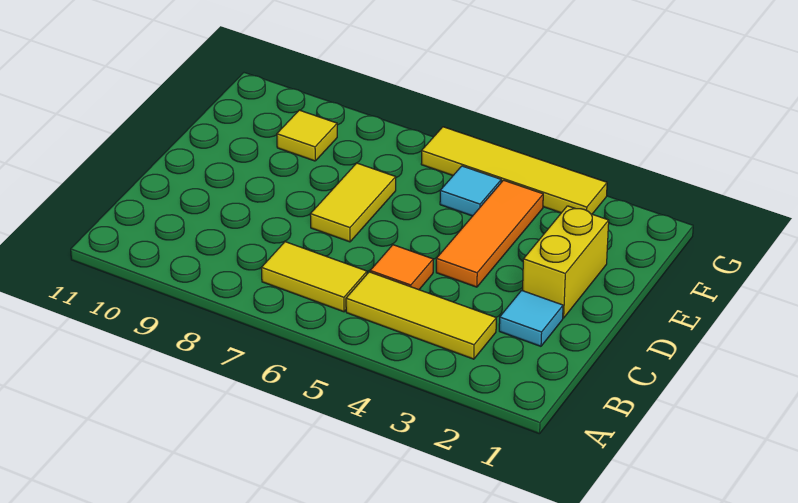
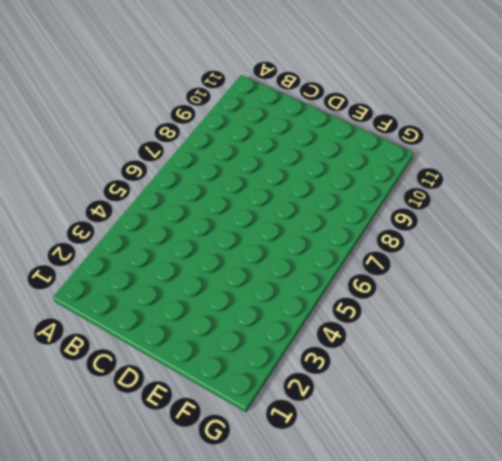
none -> yellow tile B3:B5 level 1
none -> yellow tile B6:B7 level 1

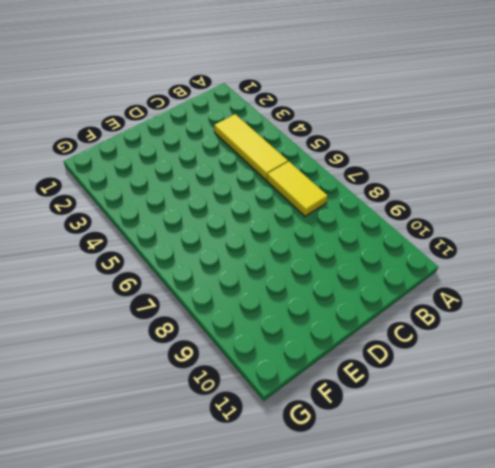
none -> cyan tile C2 level 1
none -> orange tile C5 level 1

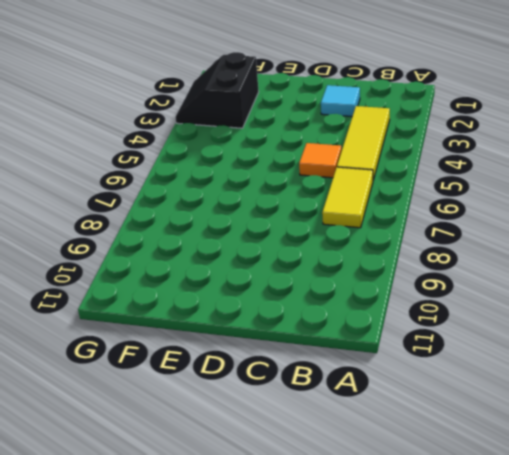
black slope F2:G3 level 1 top F -> yellow tile G3:G6 level 1
none -> yellow brick D2:E2 level 1
none -> orange tile D4:F4 level 1

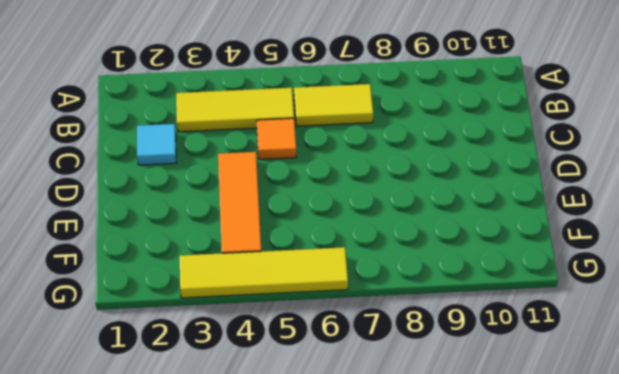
none -> yellow brick D2:E2 level 1
none -> yellow tile D7:E7 level 1

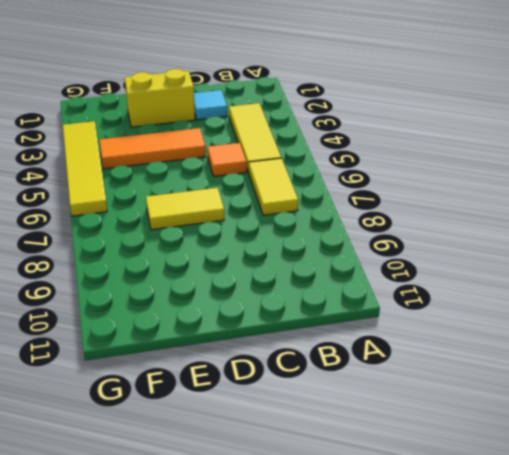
none -> cyan tile F5 level 1
none -> yellow tile F9 level 1

